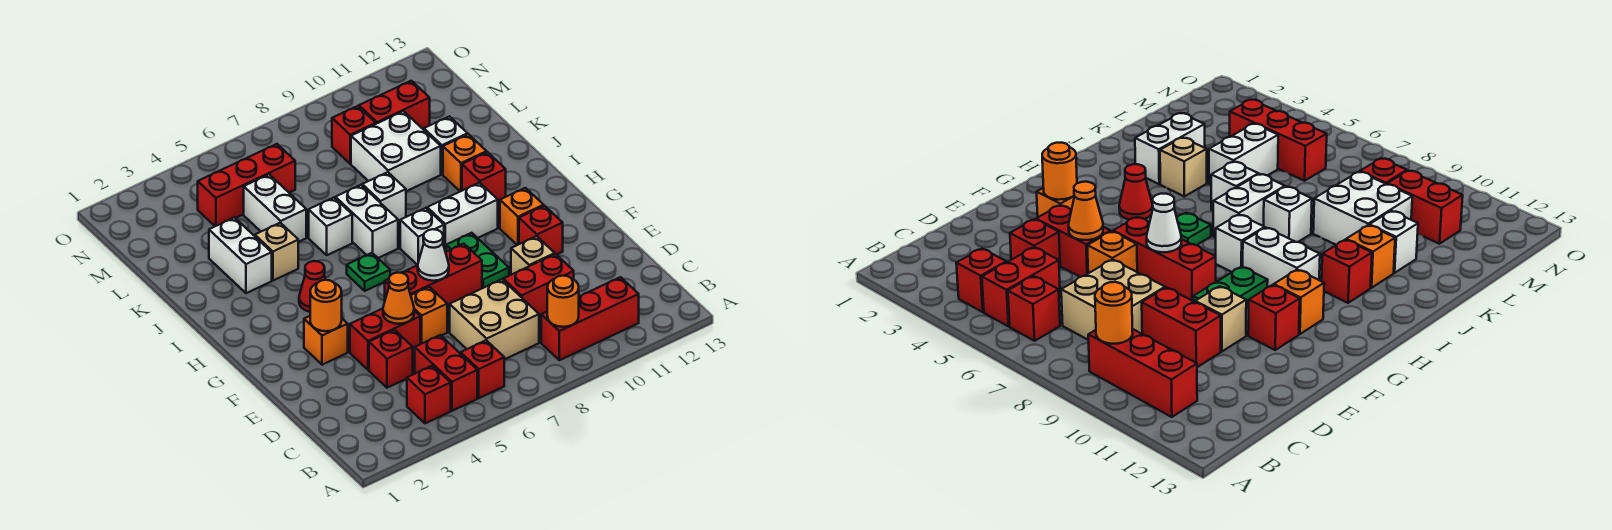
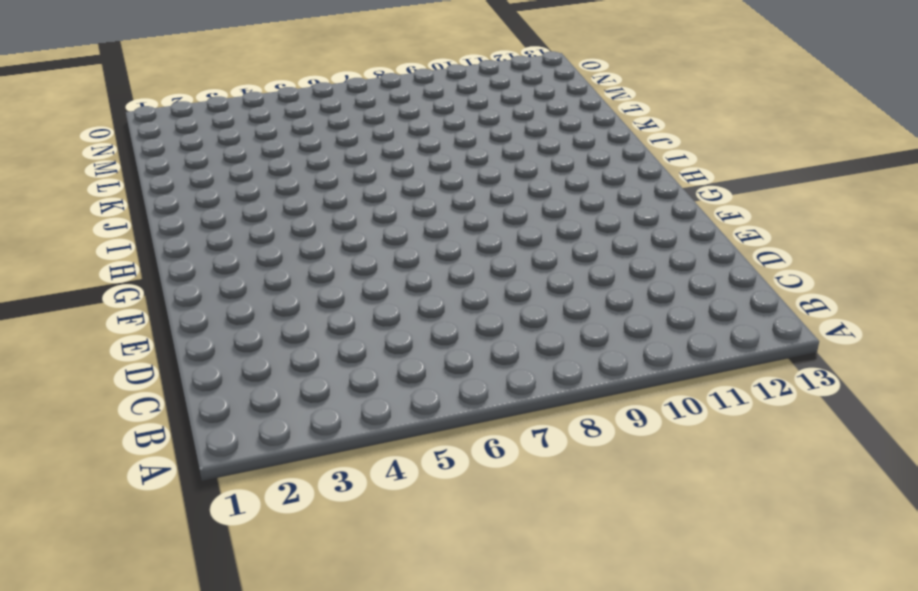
none -> red brick B4 level 1
none -> red brick B5:C5 level 1
none -> red brick B6 level 1
none -> red brick B9:B11 level 1

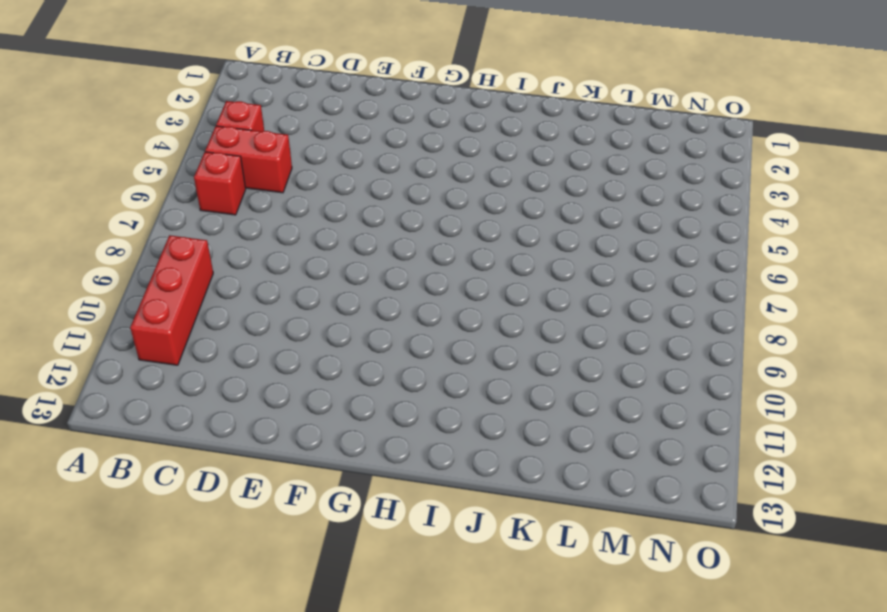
none -> tan brick C7:D8 level 1
none -> red brick D4 level 1
none -> red brick D9:D10 level 1
none -> red brick E4:E5 level 1

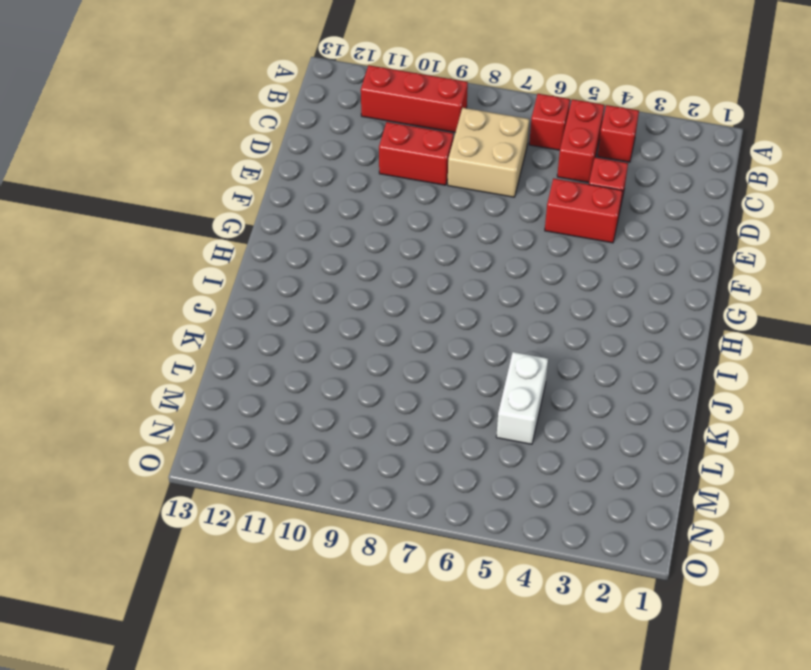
none -> orange brick E6 level 1
none -> tan brick E10 level 1
none -> orange brick F3 level 1
none -> red brick F6:F8 level 1

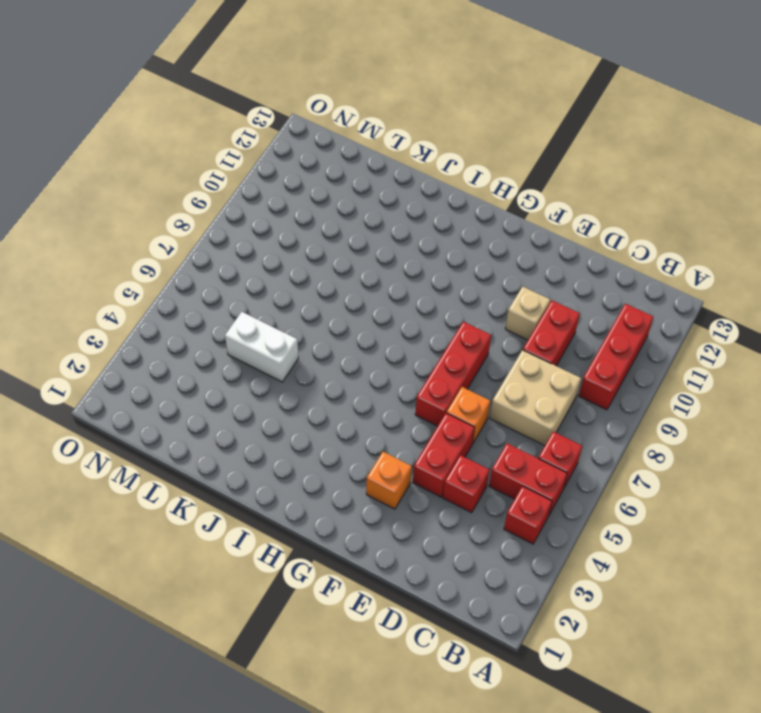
none -> green plate F9:G9 level 1
none -> red brick F11 level 1
none -> orange brick G11 level 1
none -> red cone H4 level 1

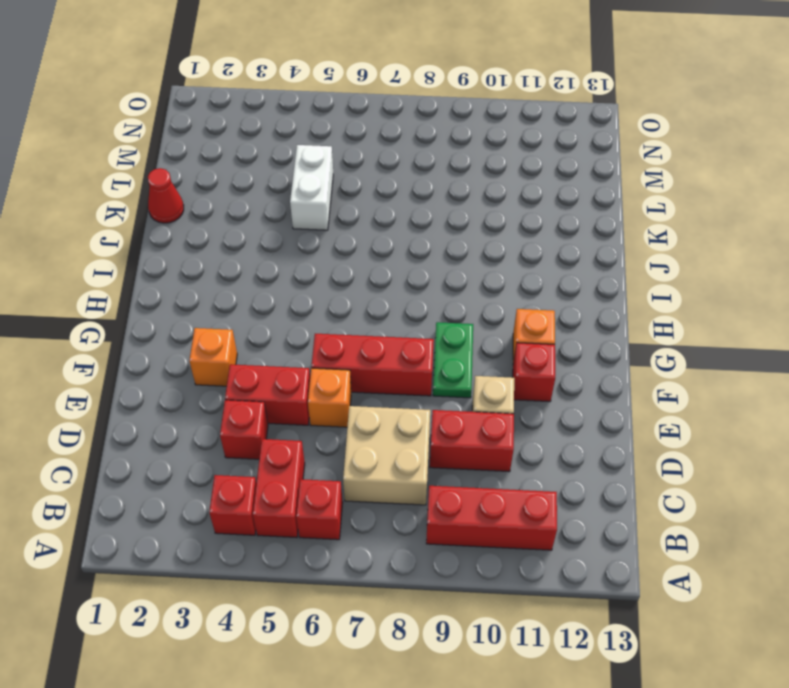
red cone K1 level 1 -> red cone H4 level 1
none -> green plate H6 level 1
none -> white brick H8 level 1
none -> white brick H9:H10 level 1
none -> white brick I7:J7 level 1

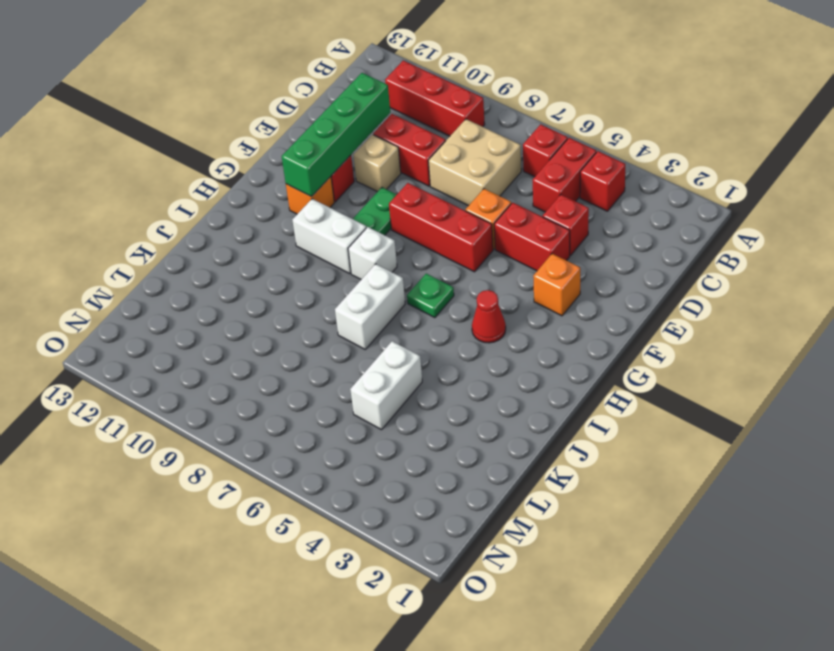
green brick D11:G11 level 2 -> none
none -> red brick I11 level 1
none -> white brick J3:K3 level 1
none -> tan brick J4 level 1
none -> white brick J6 level 1

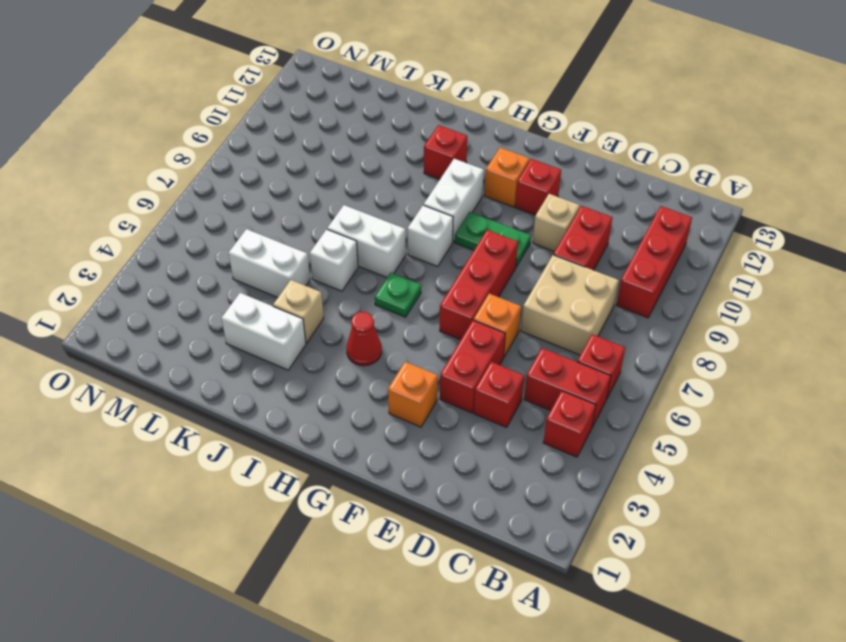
none -> white brick J8 level 1
none -> orange brick J11 level 1
none -> white brick K9:L10 level 1
none -> white brick K11 level 1

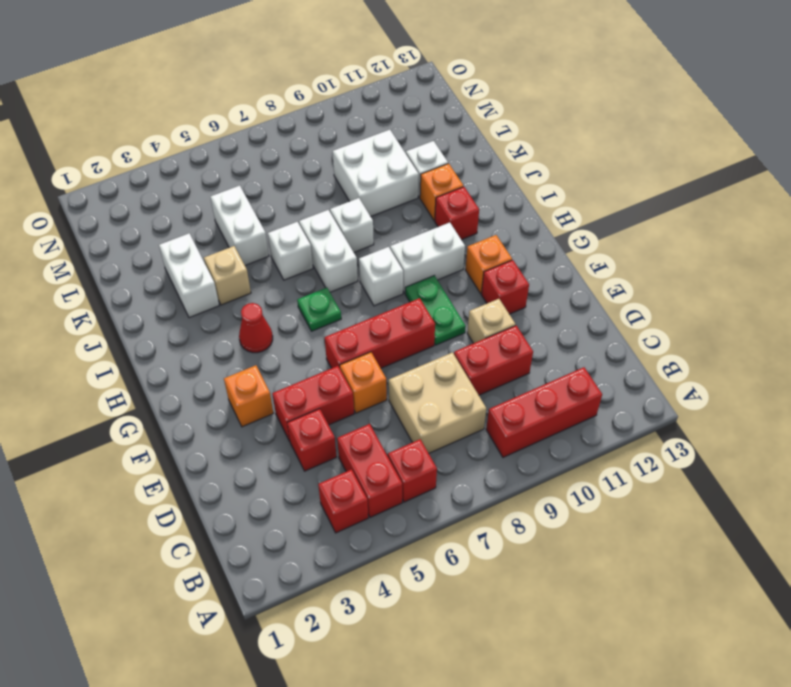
none -> red brick M4:M6 level 1
none -> red brick M9 level 1
none -> red brick M10:M11 level 1
none -> orange round brick B9 level 2

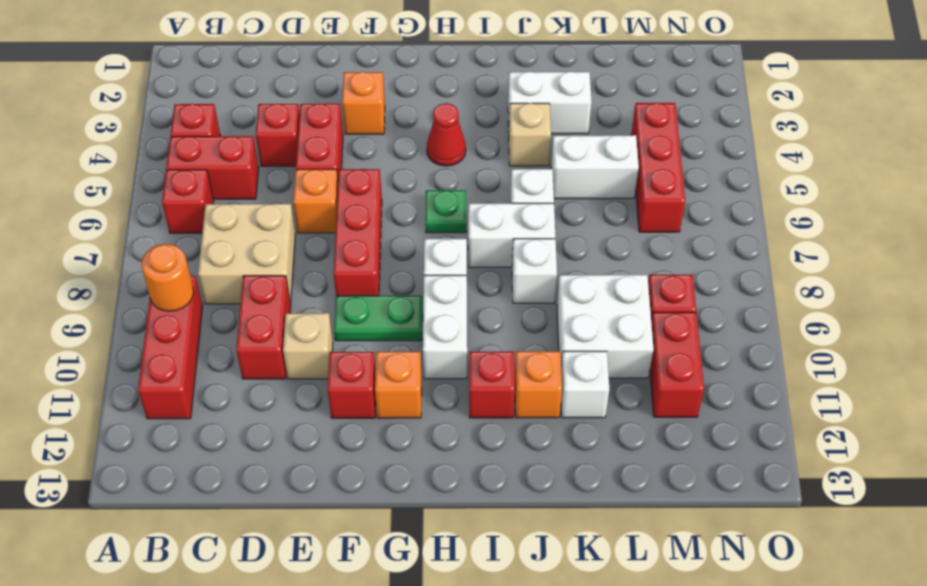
none -> orange cone E5 level 2
none -> orange round brick F3 level 2
none -> white cone F7 level 2

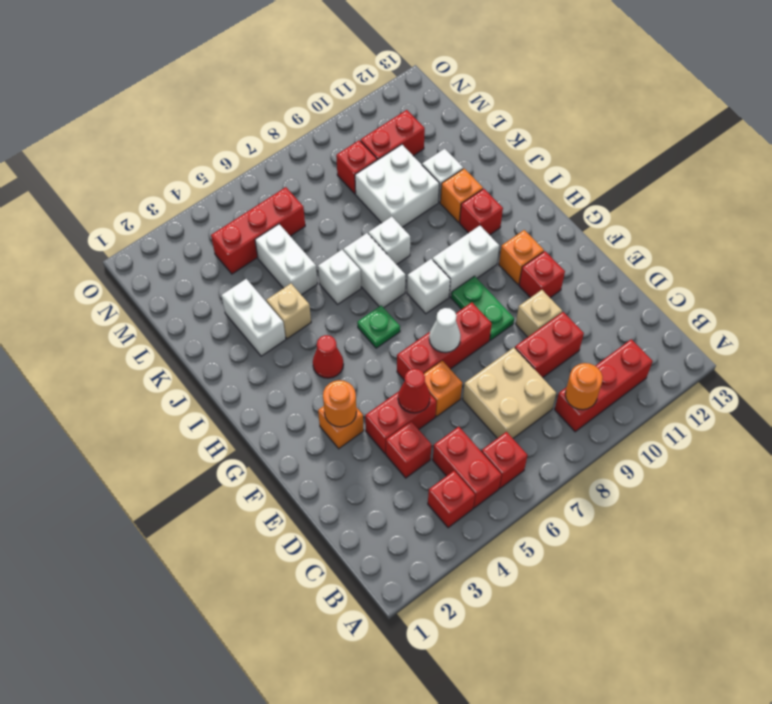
red cone E5 level 2 -> orange cone E5 level 2

